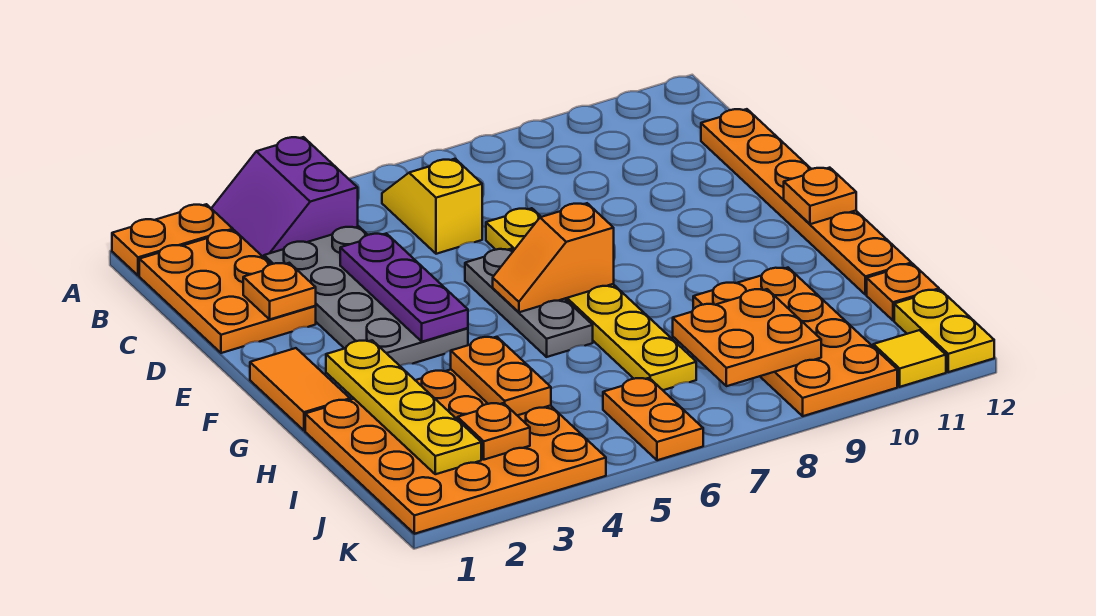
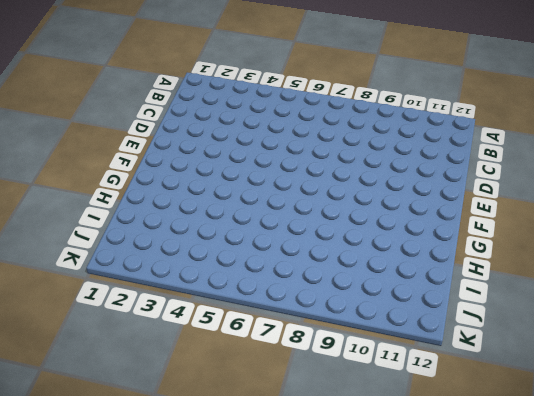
none -> orange plate A1:A2 level 1
none -> purple slope A3:B4 level 1 top 4
none -> orange plate B1:D2 level 1

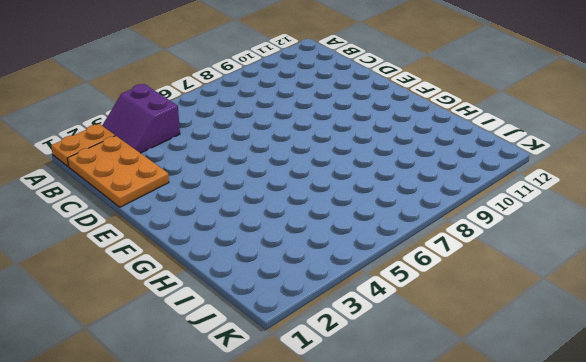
none -> yellow slope B6:C6 level 1 top C
none -> grey plate C3:F4 level 1
none -> orange plate C12:H12 level 1

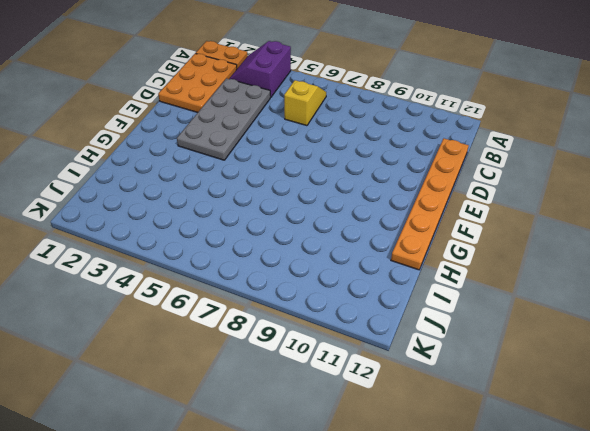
none -> yellow plate D7:I7 level 1
none -> grey plate E6:G6 level 1
none -> orange tile F1:G1 level 1

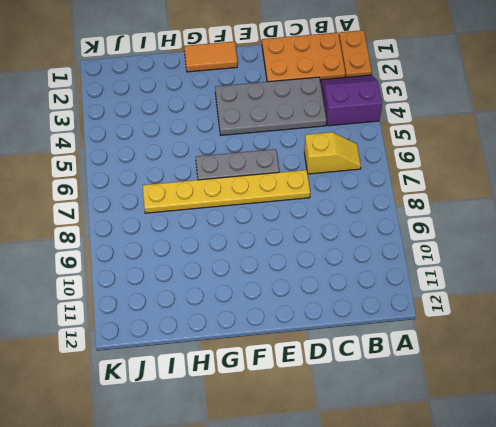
none -> orange plate C12:H12 level 1
none -> orange plate H1:K4 level 1
none -> orange plate H9:K10 level 1

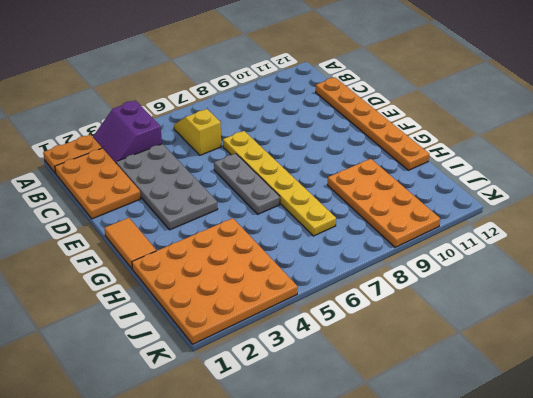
none -> orange plate I12 level 1
none -> orange plate J6:K6 level 1
none -> yellow plate J12:K12 level 1

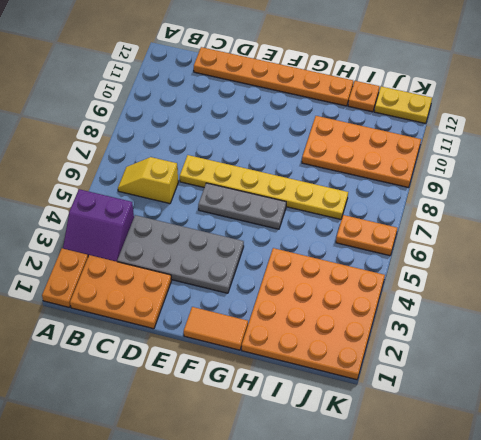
none -> yellow tile K11 level 1
none -> orange plate D2 level 2
none -> purple plate D4:F4 level 2

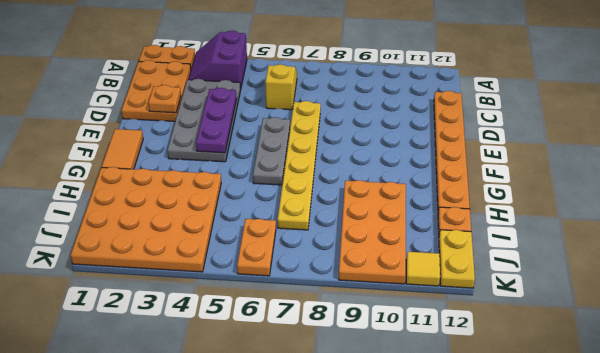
none -> orange slope F6:F7 level 2 top 7
none -> orange plate F12 level 2
none -> yellow plate G2:J2 level 2

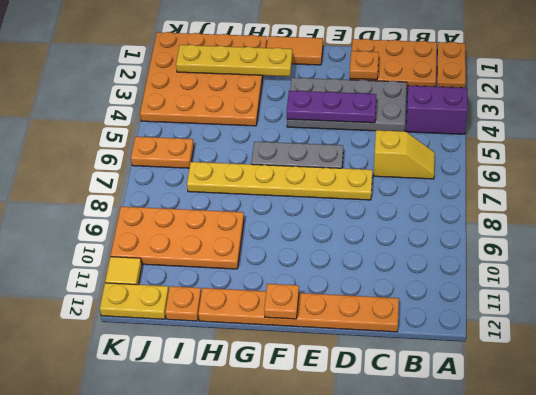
none -> orange slope F6:F7 level 2 top 7
none -> orange plate H4:I4 level 2
none -> orange plate I8:J9 level 2

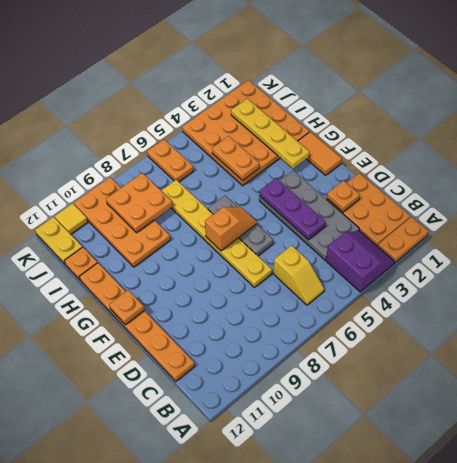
none -> orange plate J3 level 2

